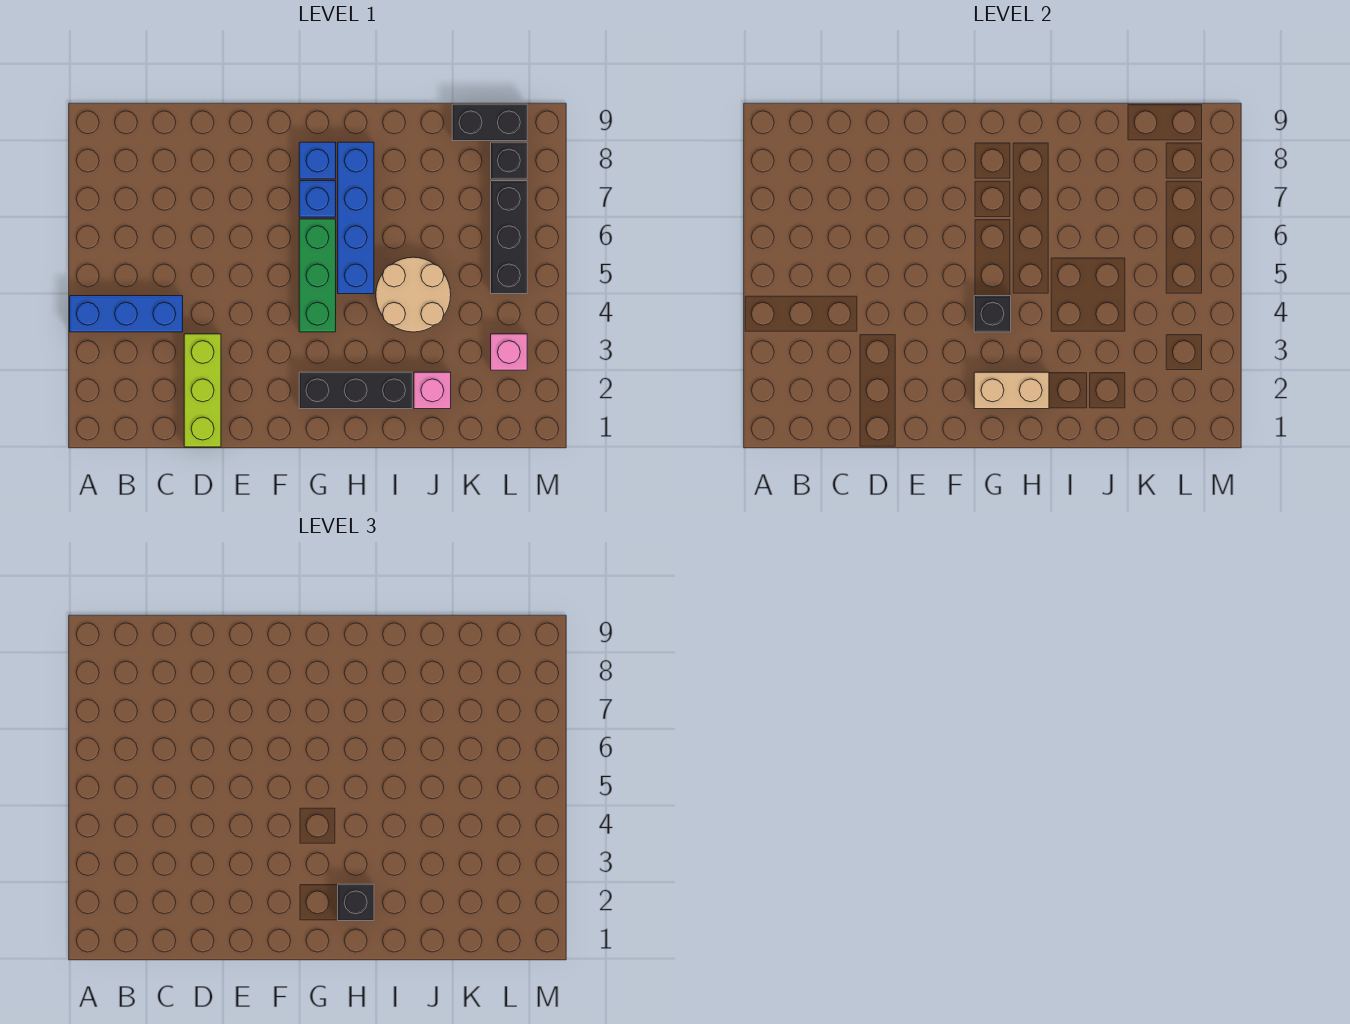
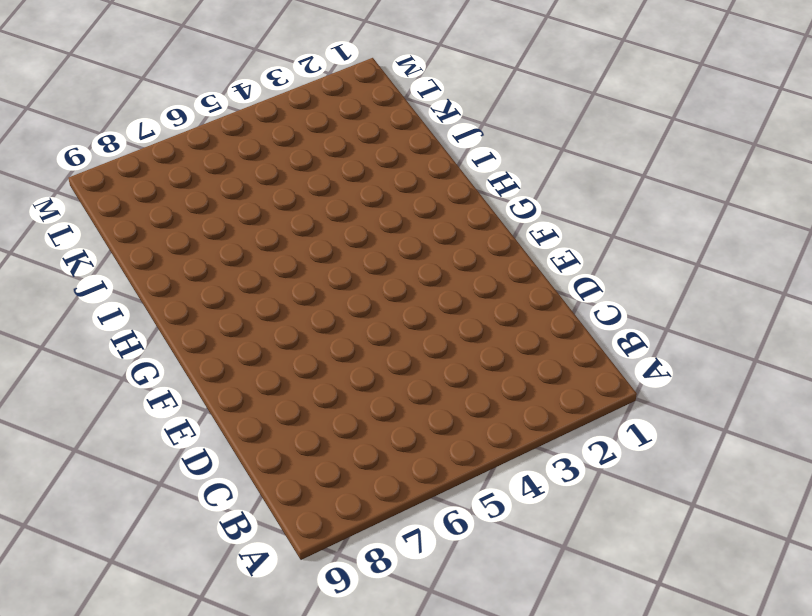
none -> blue brick A4:C4 level 1
none -> lime brick D1:D3 level 1
none -> black brick G2:I2 level 1

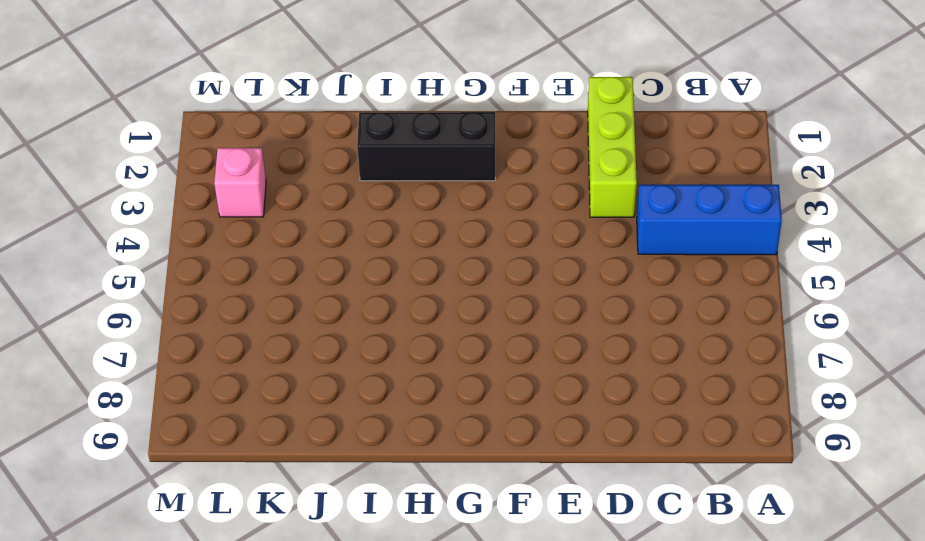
none -> green brick G4:G6 level 1
none -> blue brick G7 level 1
none -> blue brick G8 level 1

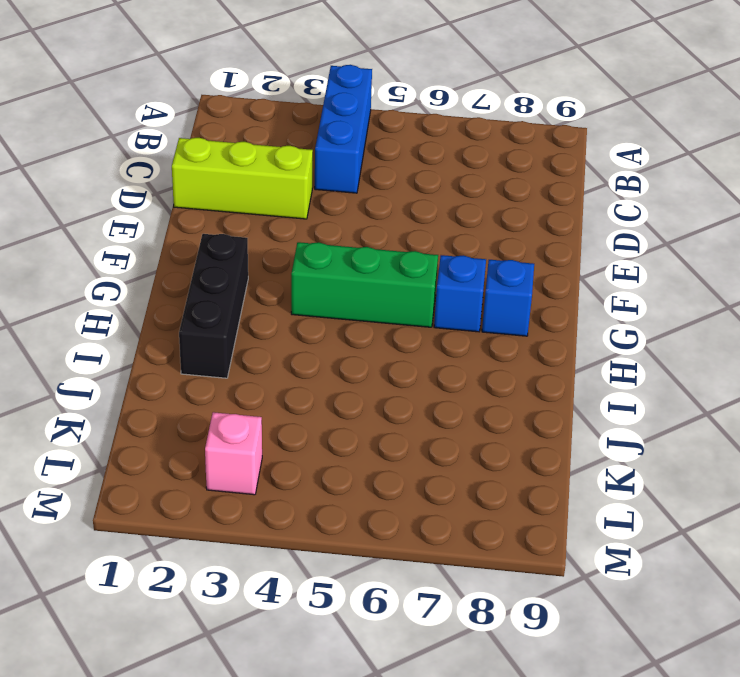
none -> blue brick H5:H8 level 1
none -> tan round brick I4:J5 level 1
none -> pink brick J2 level 1

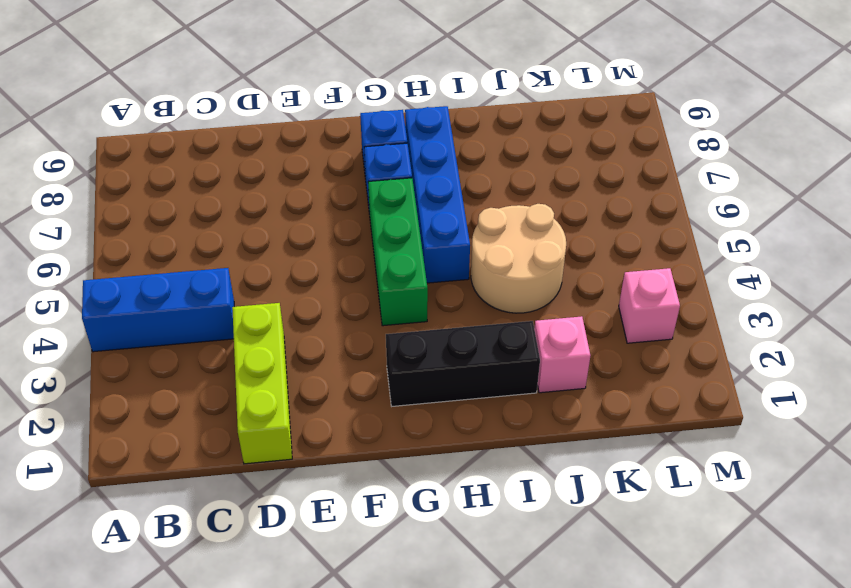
none -> black brick K9:L9 level 1
none -> black brick L5:L7 level 1
none -> black brick L8 level 1

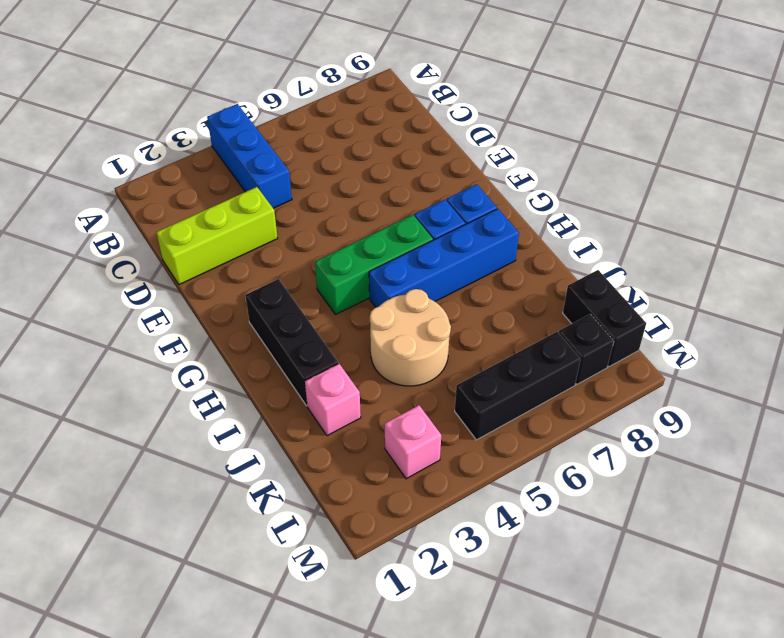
none -> tan brick G2:H2 level 2
none -> black brick G4 level 2
none -> black brick H2 level 3

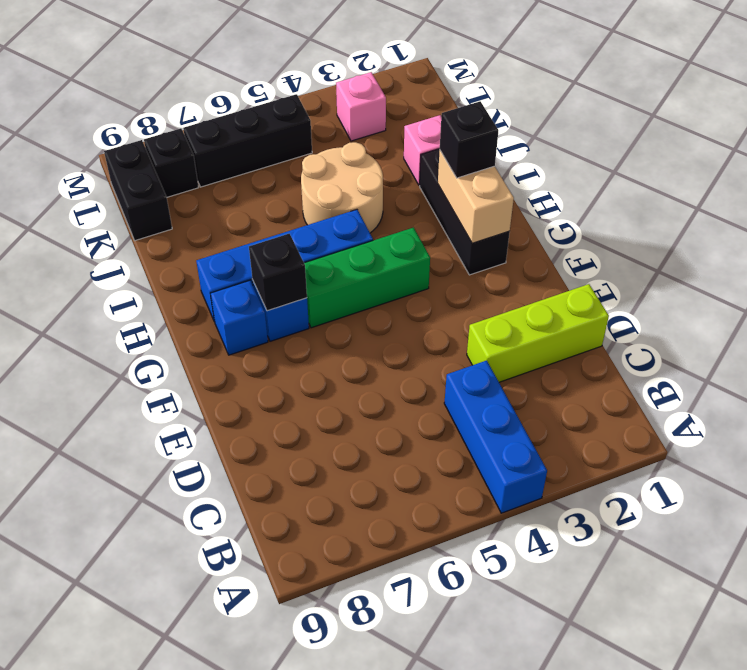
black brick G7 level 2 -> black brick G4 level 2

